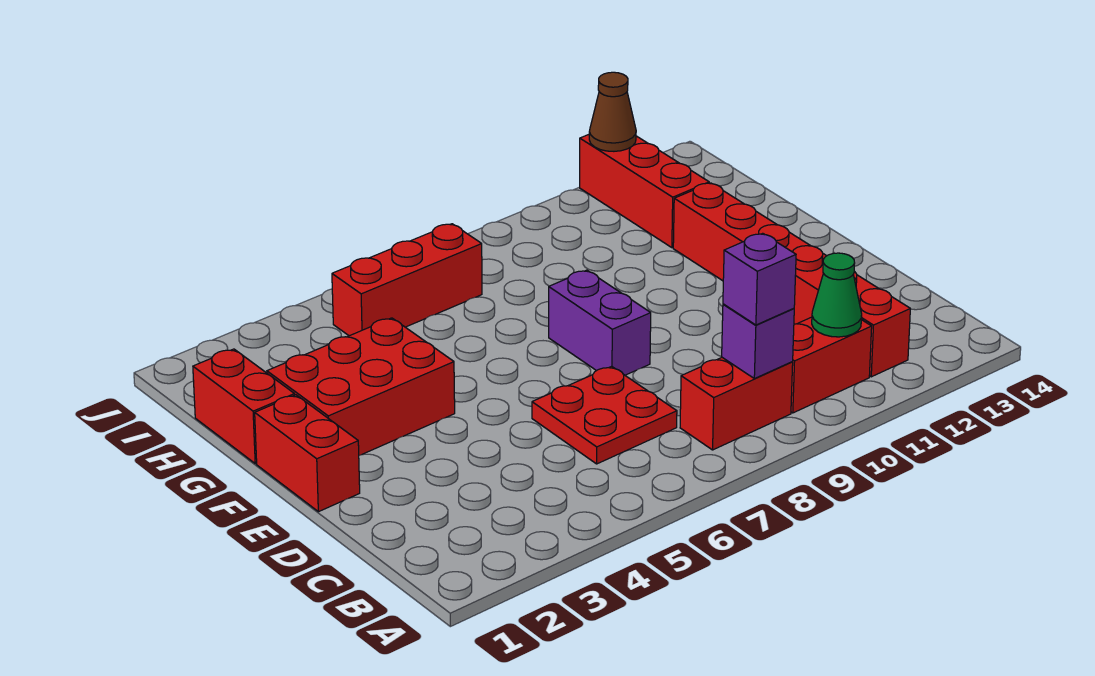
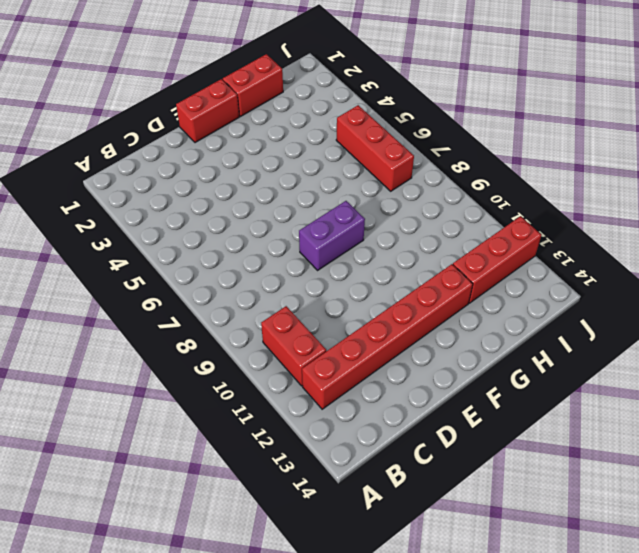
none -> red brick B8:B9 level 1
none -> red plate C6:D7 level 1
none -> red brick F2:G4 level 1

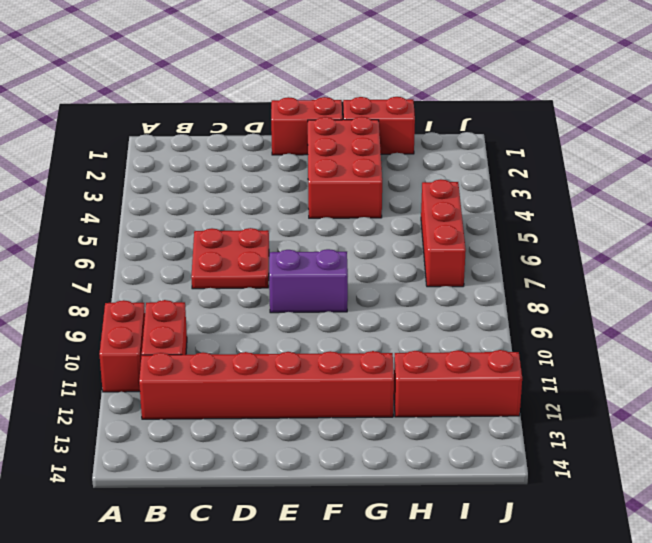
red brick A10:A11 level 1 -> red brick B8:B9 level 1
none -> purple brick B9 level 2
none -> green cone B11 level 2
none -> brown cone J12 level 2

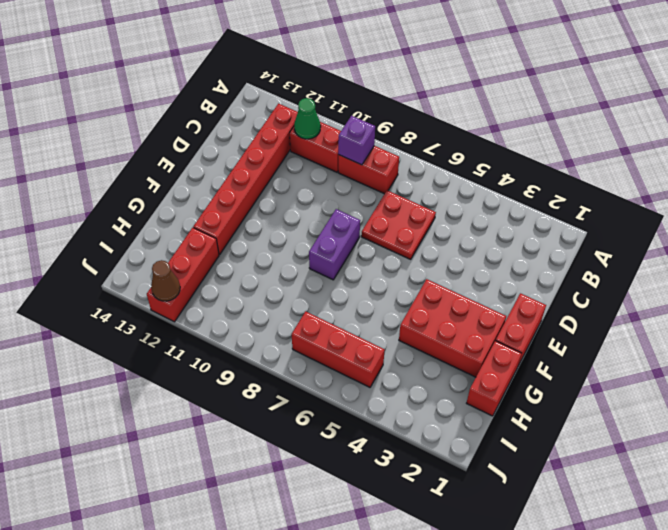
none -> purple brick B9 level 3

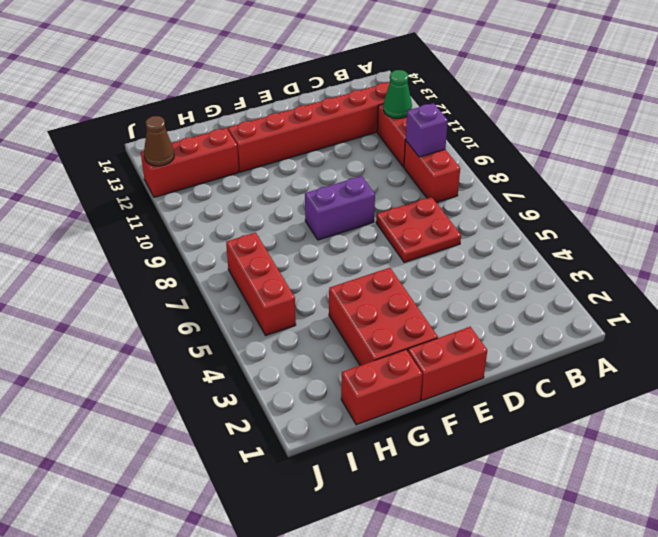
none -> purple brick B9 level 3

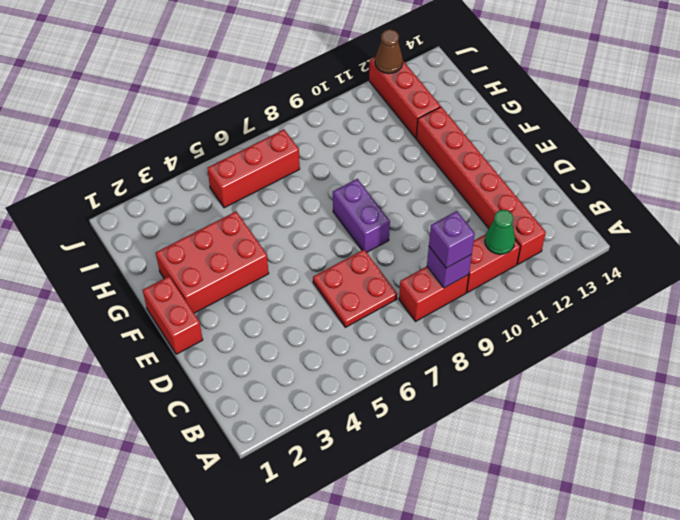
none -> red brick G1:H1 level 1

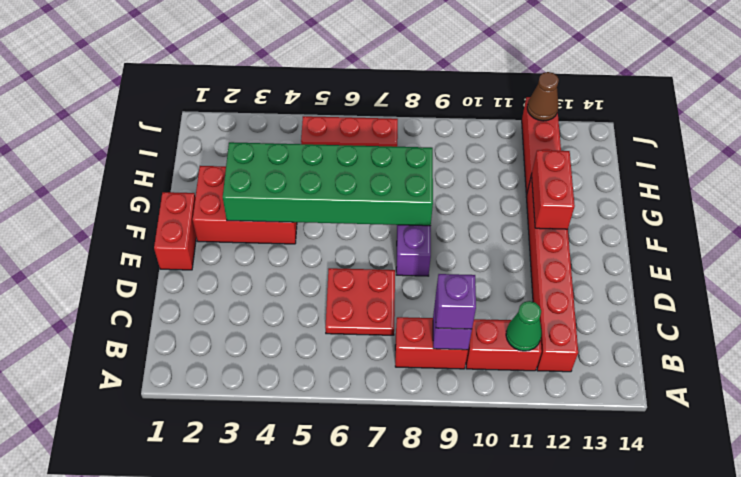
green brick F3:G8 level 2 -> none
red brick F12:G12 level 2 -> red brick G1:H1 level 1

